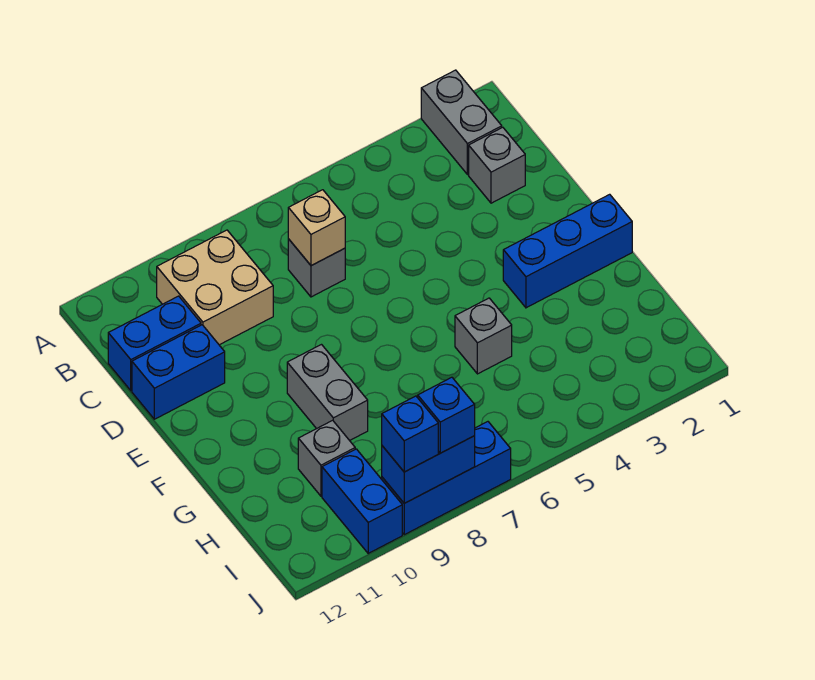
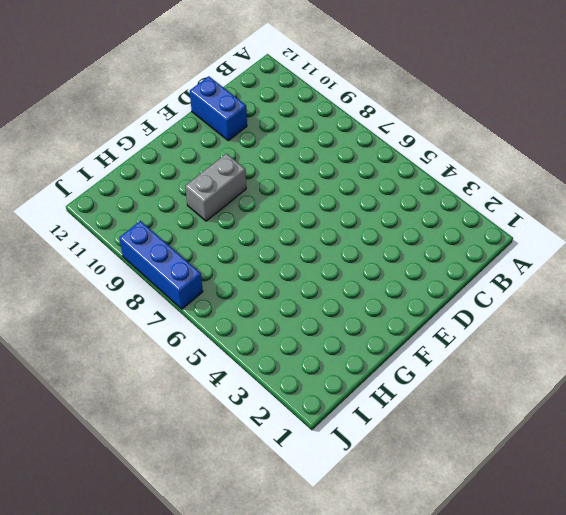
none -> grey brick A2:B2 level 1
none -> tan brick B9:C10 level 1
none -> grey brick C2 level 1

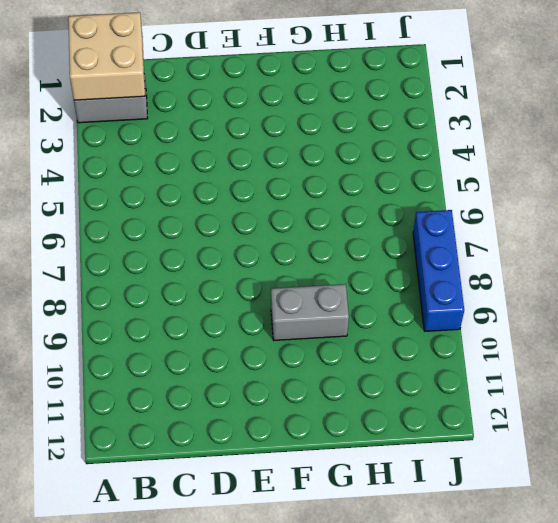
tan brick A1:B2 level 2 -> tan brick B9:C10 level 1
none -> grey brick C2 level 1
none -> grey brick C7 level 1
none -> blue brick C11:C12 level 1

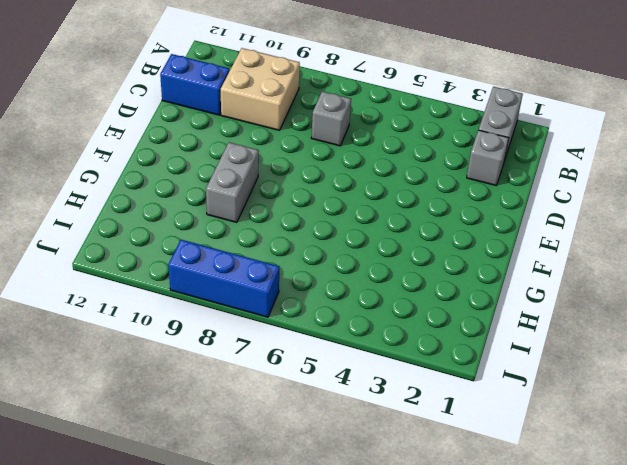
none -> blue brick D11:D12 level 1
none -> blue brick F1:F3 level 1
none -> grey brick G5 level 1

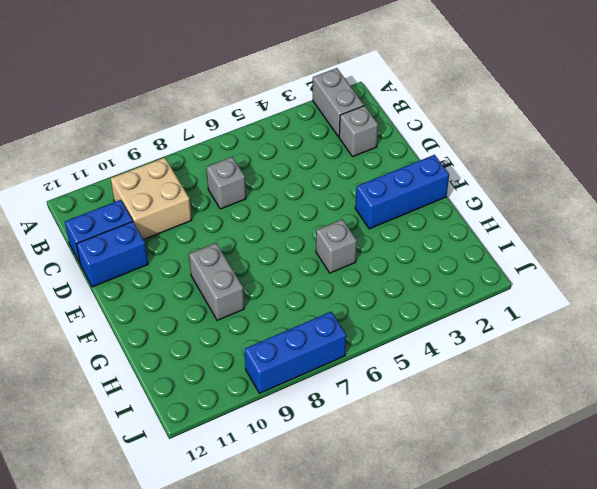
none -> grey brick H10 level 1
none -> blue brick I10:J10 level 1
none -> tan brick C7 level 2

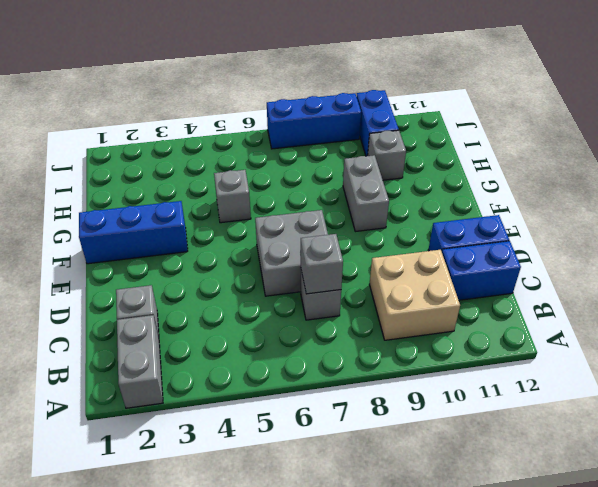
grey brick C7 level 2 -> tan brick C7 level 2
grey brick D6:E7 level 1 -> none
none -> blue brick J8:J9 level 2
none -> blue brick J8 level 3
none -> blue brick J9 level 3

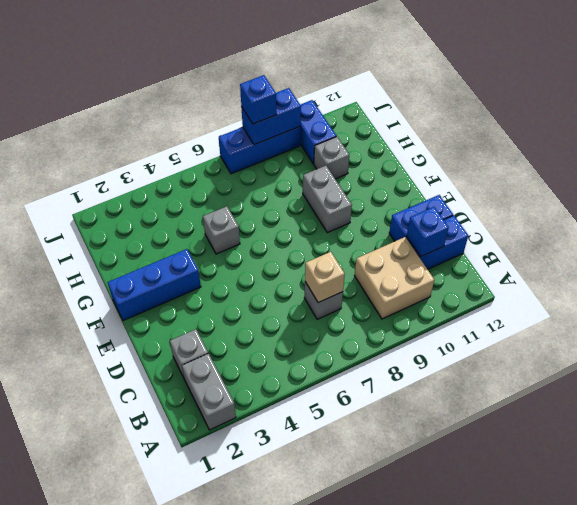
blue brick C11 level 2 -> blue brick J9 level 3

